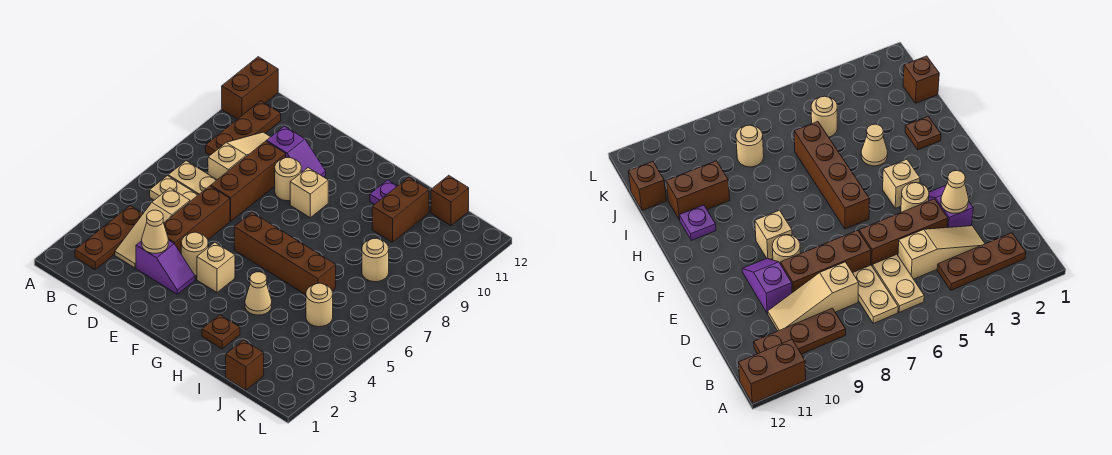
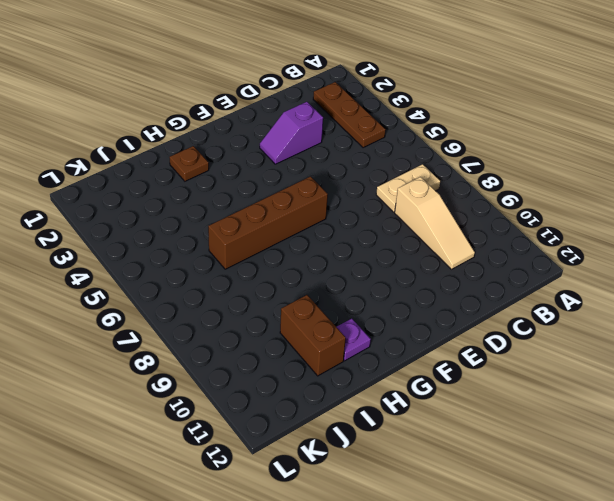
none -> brown brick A11:A12 level 1
none -> tan plate B6:C6 level 1
none -> brown plate B9:B11 level 1

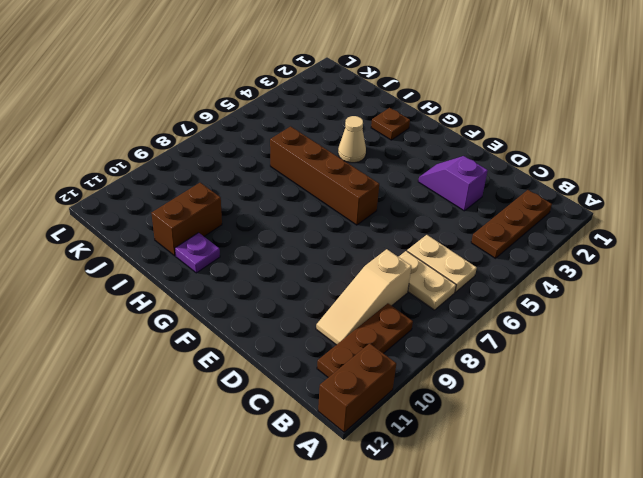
none -> tan slope C3:C5 level 1 top 5
none -> brown brick D4:D6 level 1
none -> brown brick D7:D9 level 1

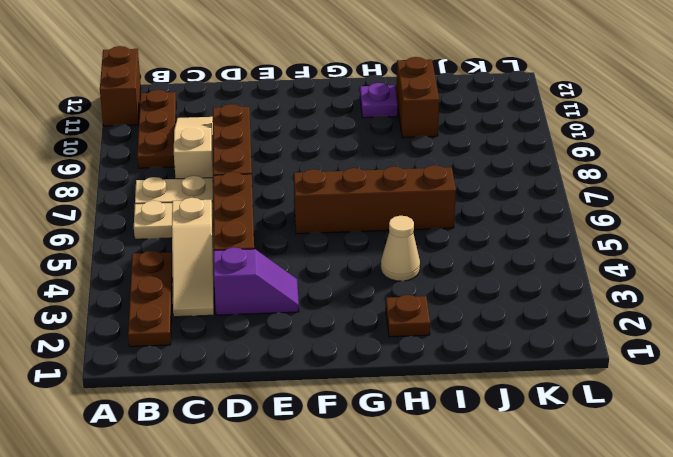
none -> purple slope D10:E10 level 1 top D
none -> tan round brick E4 level 1
none -> tan round brick E9 level 1

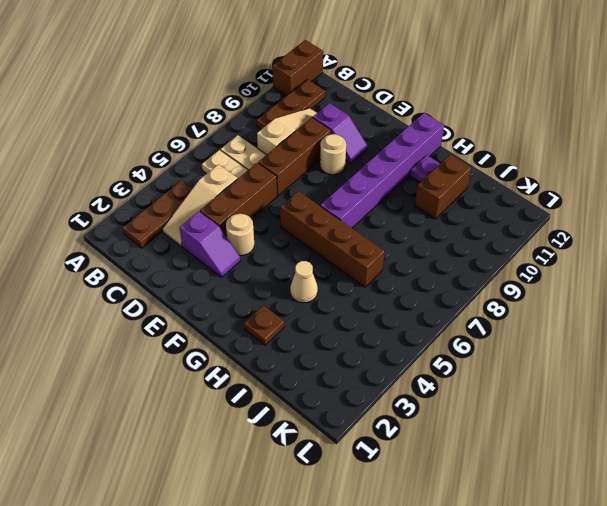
purple brick G7:G12 level 1 -> none
none -> tan brick F4 level 1
none -> tan brick F9 level 1
none -> brown brick J1 level 1

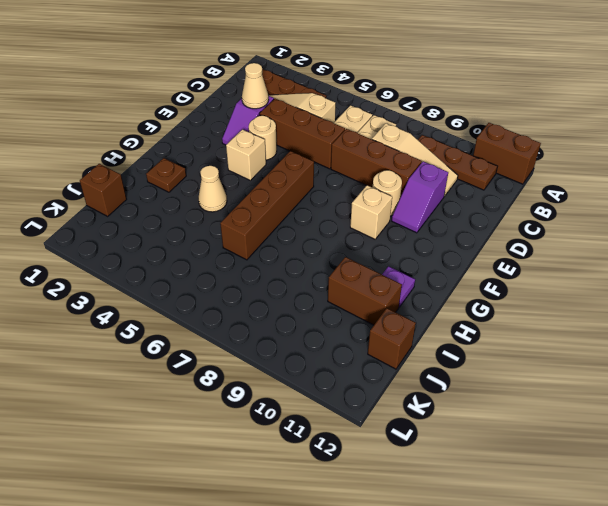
none -> tan round brick J5 level 1
none -> tan round brick J8 level 1

